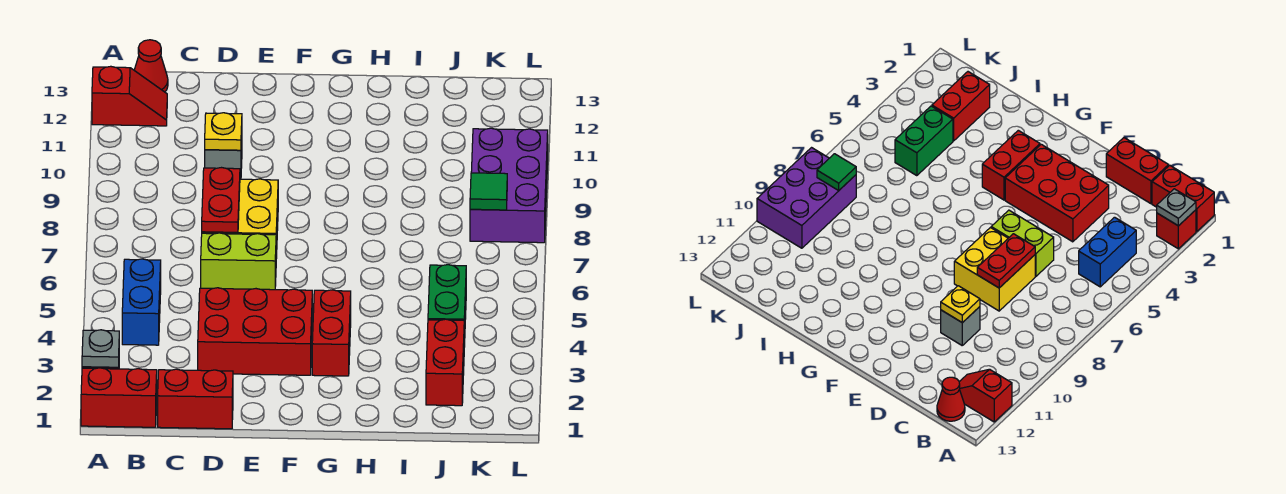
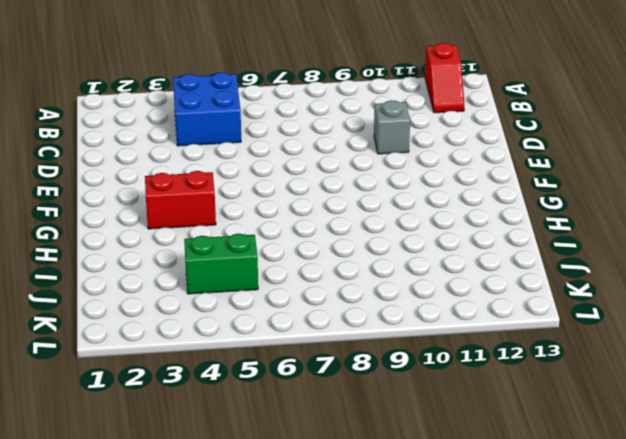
blue brick B4:C5 level 1 -> blue brick B4:B5 level 1
none -> red brick A1:B1 level 1
none -> red brick A2 level 1
none -> red cone B13 level 1

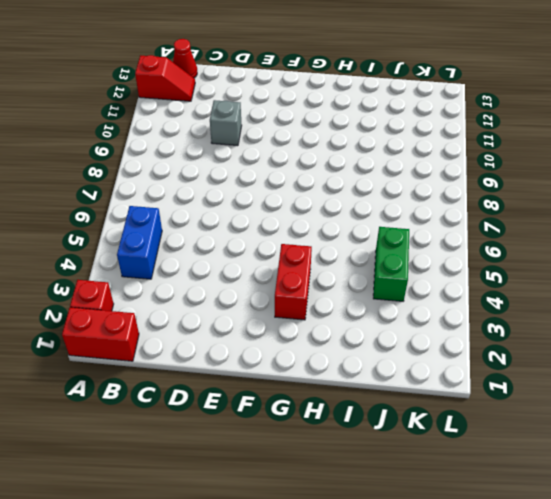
none -> red brick C1:D1 level 1
none -> red brick D3:F4 level 1
none -> lime brick D6:E6 level 1

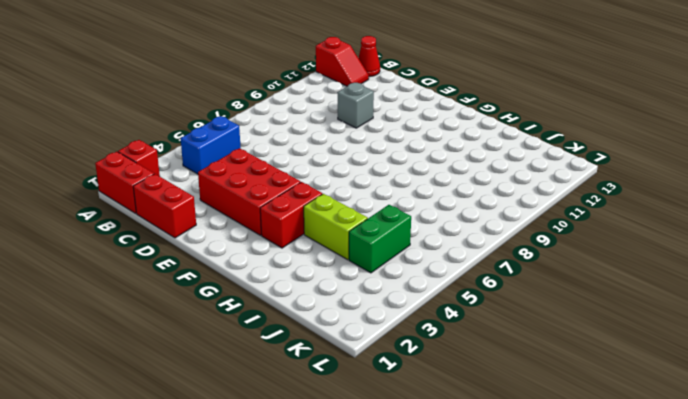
lime brick H4:I4 level 1 -> lime brick D6:E6 level 1
none -> yellow brick D7:E8 level 1
none -> red brick J2:J3 level 1
none -> purple brick K8:L10 level 1

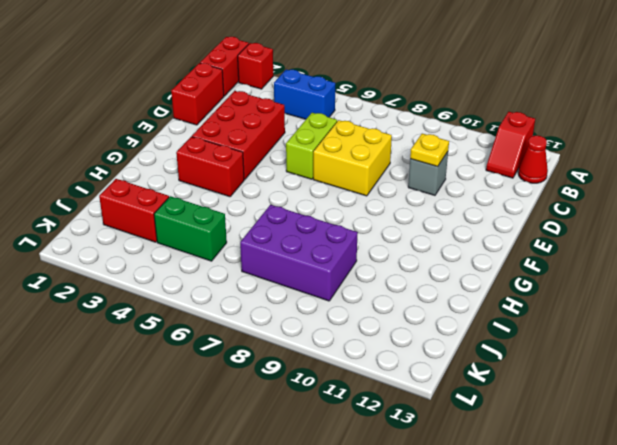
purple brick I7:J9 level 1 -> purple brick K8:L10 level 1
none -> grey plate A2 level 2
none -> red plate D7:D8 level 2
none -> green tile K8 level 2

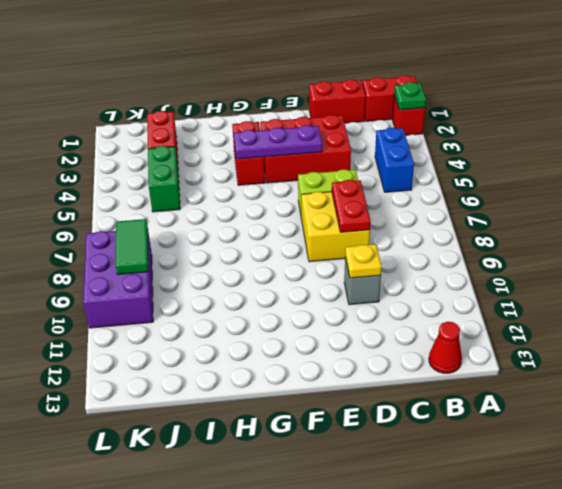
green plate A2 level 2 -> grey plate A2 level 2
purple plate E4:G4 level 2 -> none
green tile K8:K9 level 2 -> green tile K8 level 2
none -> red slope A12:B12 level 1 top A

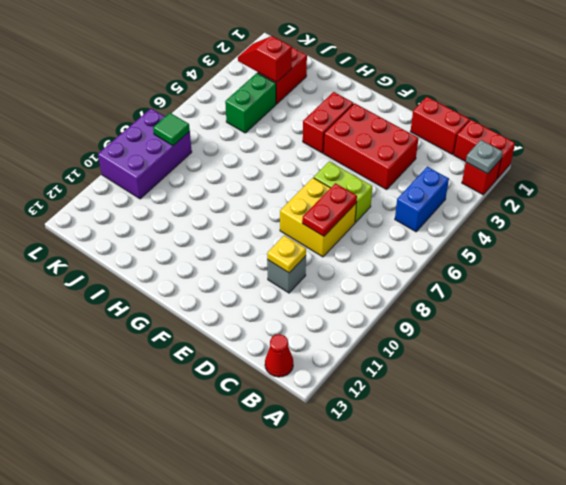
red slope J3:K3 level 2 top J -> red slope A12:B12 level 1 top A

